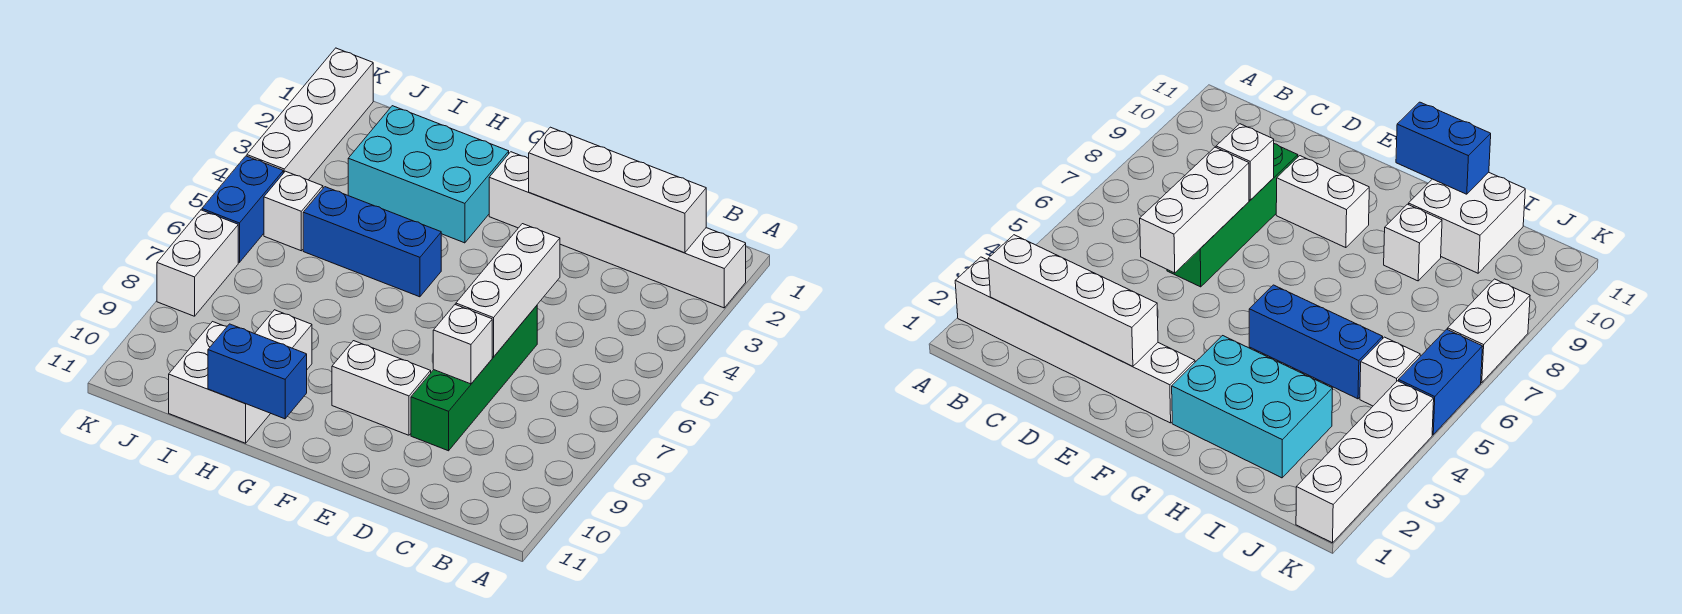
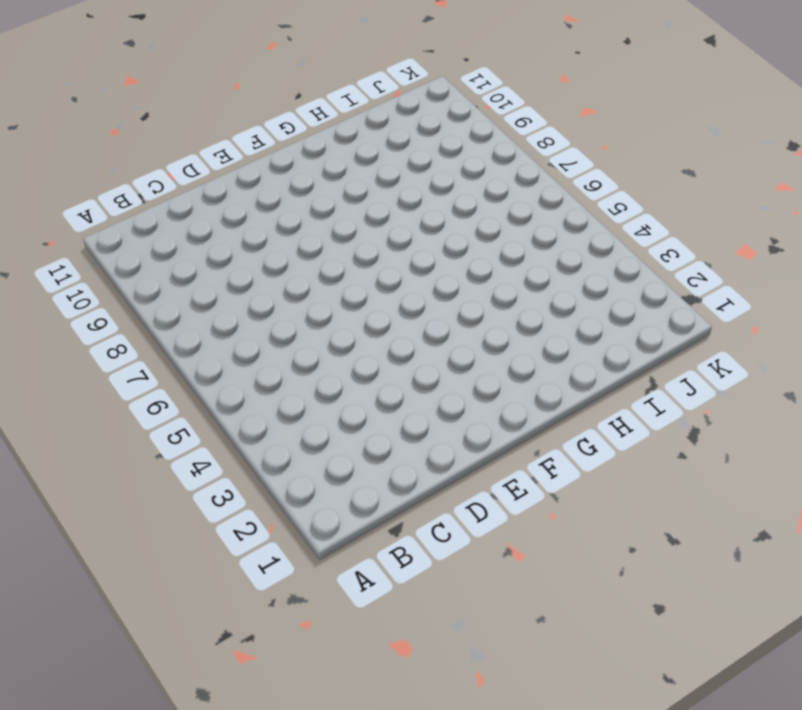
none -> white brick A2:F2 level 1
none -> green brick D6:D9 level 1
none -> white brick E9:F9 level 1

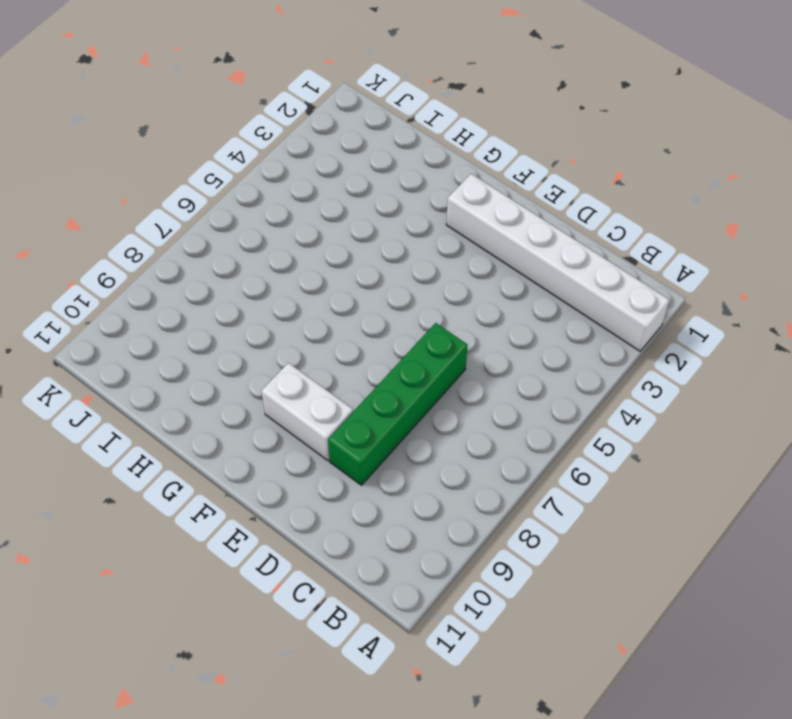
none -> cyan brick G2:I3 level 1
none -> blue brick G5:I5 level 1
none -> white brick H9 level 1

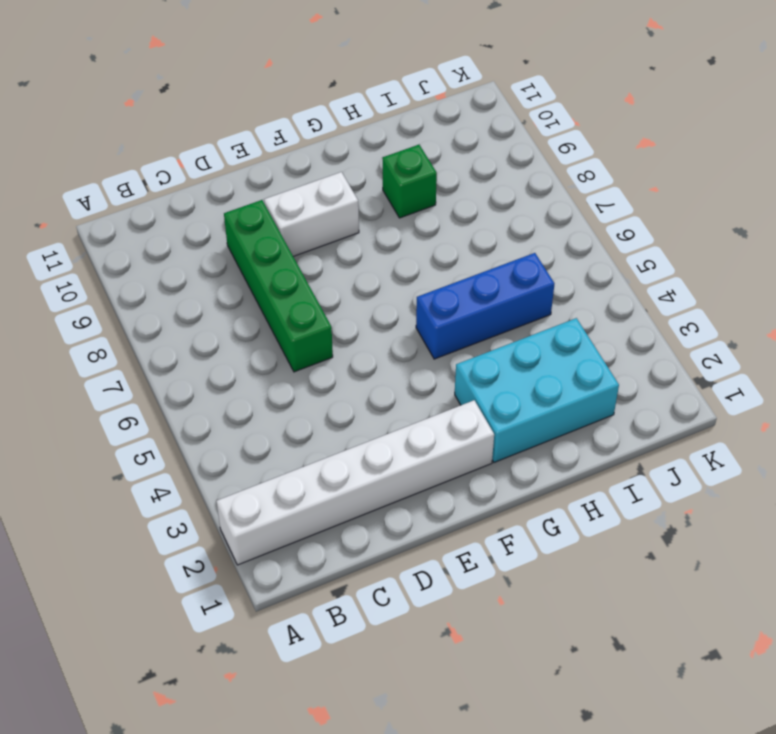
green brick H9 level 1 -> white brick H9 level 1
none -> white brick H10:I11 level 1
none -> white brick J5 level 1
none -> white brick K1:K4 level 1

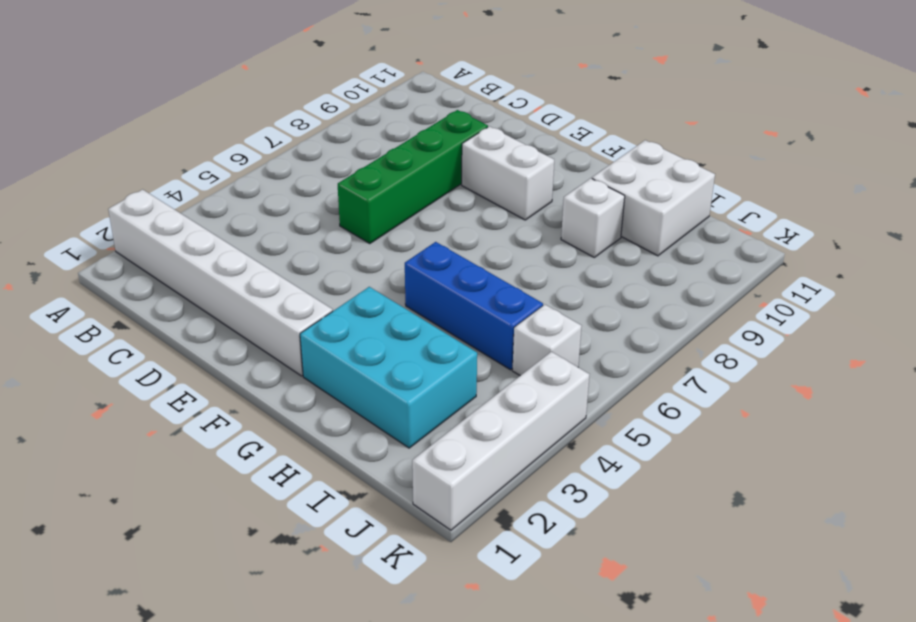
none -> blue brick K5:K6 level 1
none -> white brick K7:K8 level 1
none -> white brick B2:E2 level 2

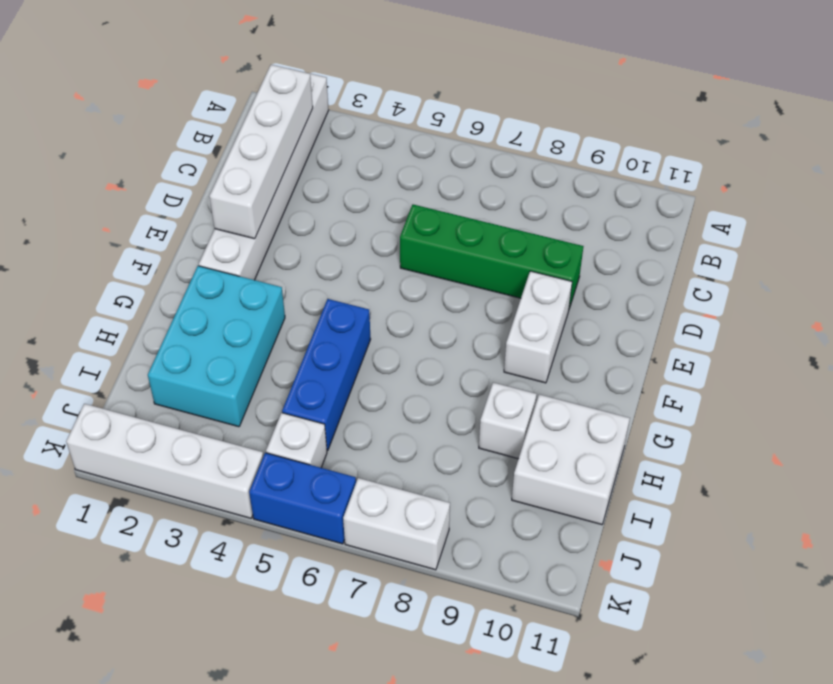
none -> white brick D5:D7 level 2
none -> white brick D8 level 2
none -> blue brick G11:H11 level 2

